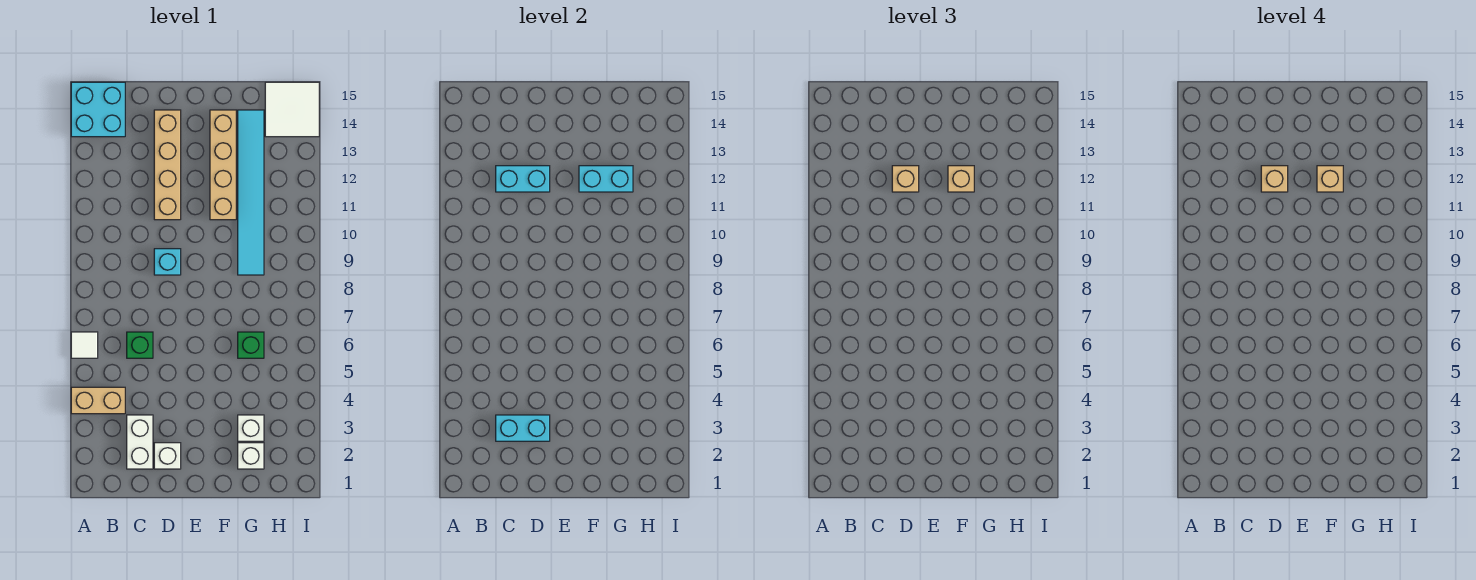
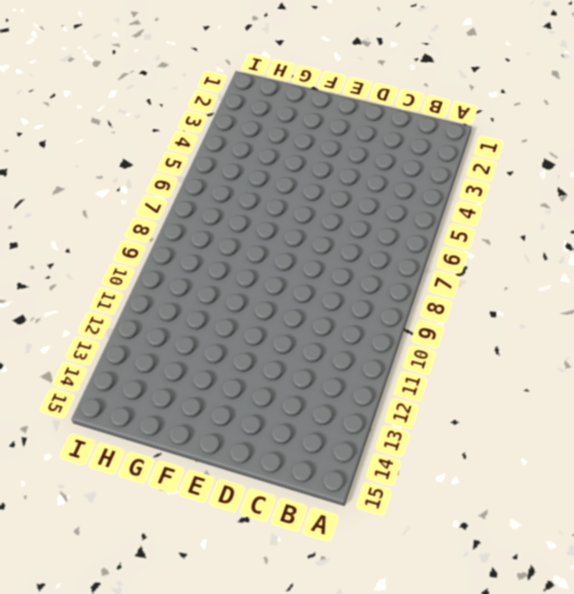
none -> tan brick A4:B4 level 1
none -> white tile A6 level 1
none -> cyan brick A14:B15 level 1

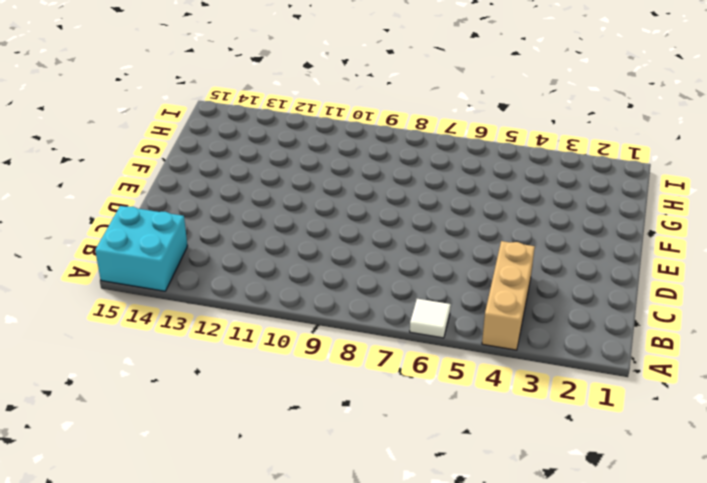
tan brick A4:C4 level 1 -> tan brick A4:B4 level 1
none -> white brick C2:C3 level 1
none -> green brick C6 level 1
none -> white brick D2 level 1

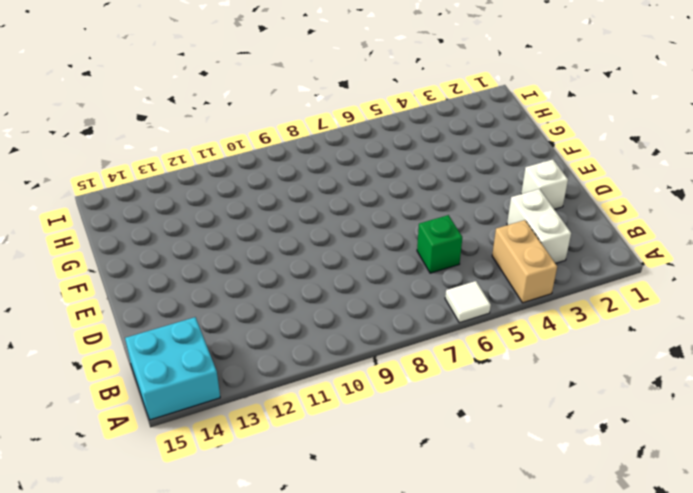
white brick B3:C3 level 1 -> white brick C2:C3 level 1
none -> cyan brick D9 level 1
none -> tan brick D11:D14 level 1
none -> tan brick F11:F14 level 1

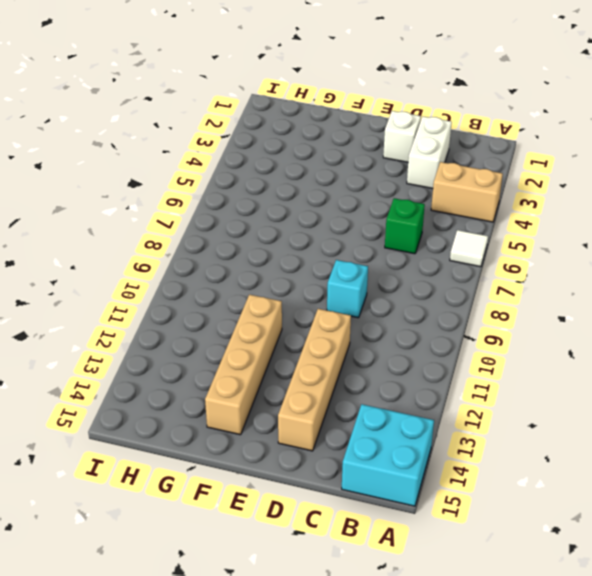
none -> white brick G2 level 1
none -> white brick G3 level 1
none -> green brick G6 level 1

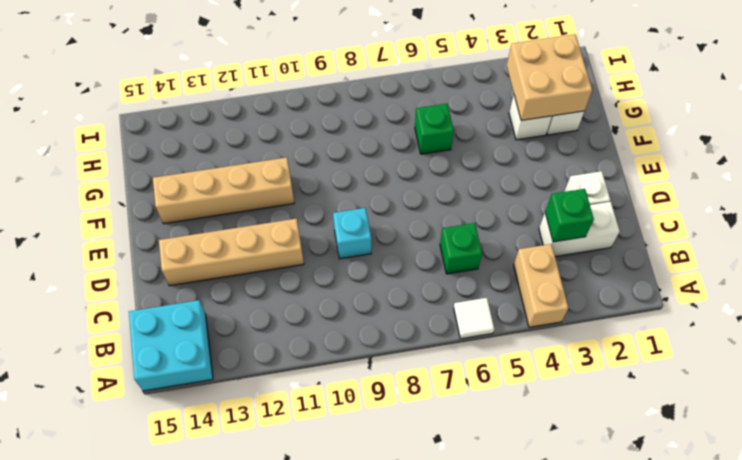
green brick C3 level 2 -> cyan brick C3:D3 level 2
tan brick G2:H3 level 2 -> none
none -> cyan tile G9:G14 level 1
none -> white tile H14:I15 level 1
none -> cyan brick C12:D12 level 2

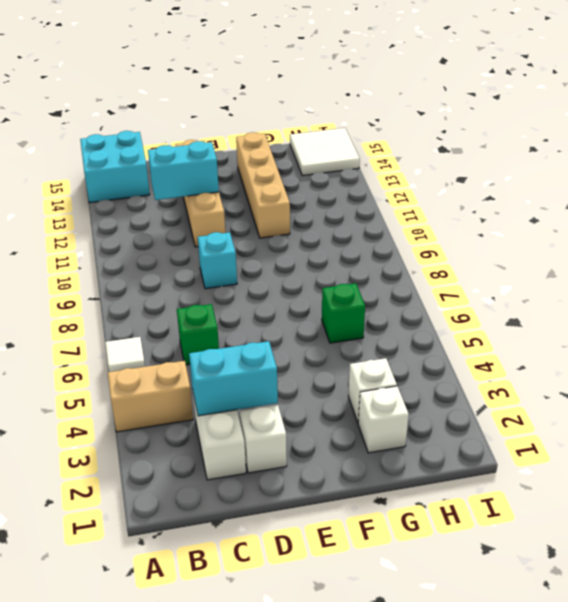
none -> cyan tile G9:G14 level 1
none -> cyan brick F12:G12 level 2
none -> tan brick D12 level 3

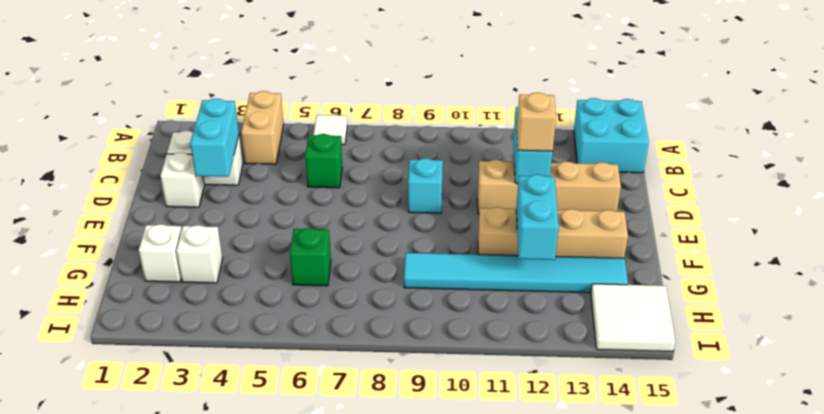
none -> tan brick F12 level 3
none -> tan brick D12 level 4
none -> tan brick F12 level 4

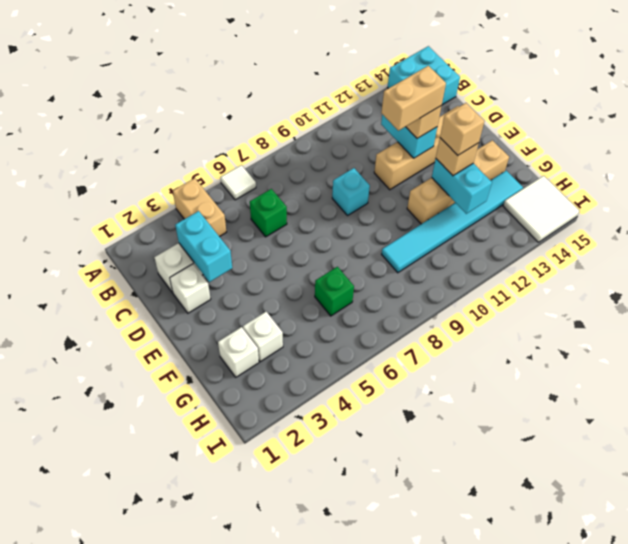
tan brick D11:D12 level 4 -> tan brick D12 level 4

